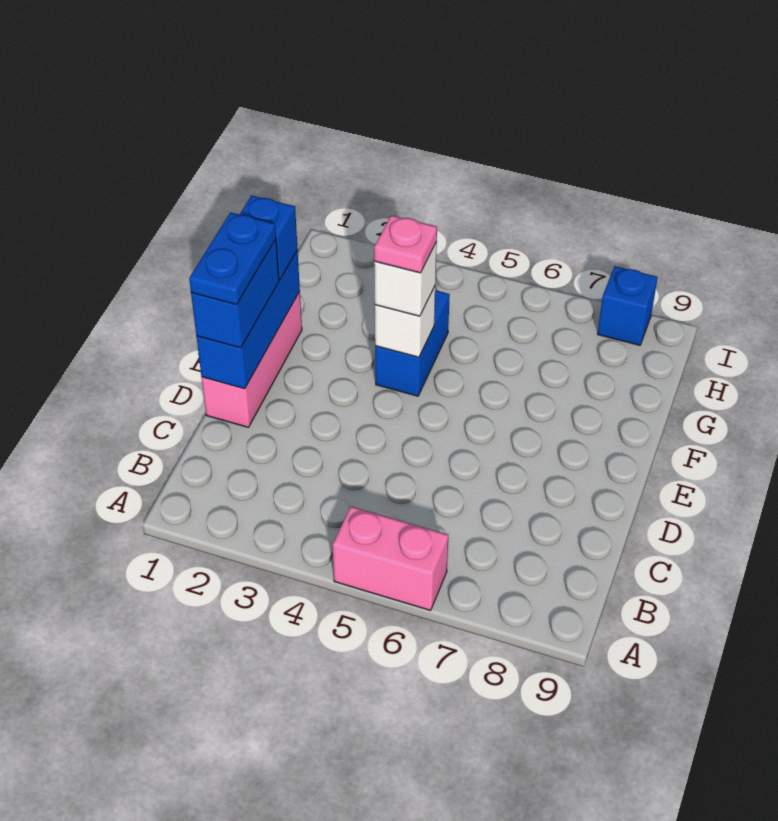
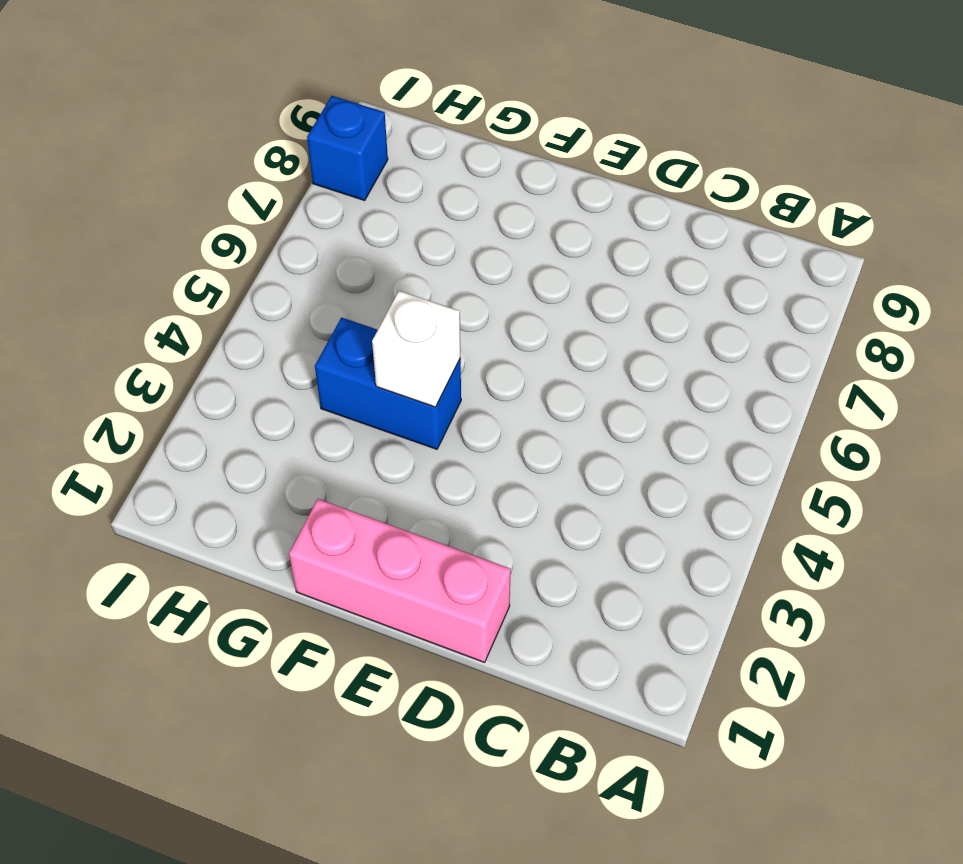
none -> pink brick A5:A6 level 1
none -> blue brick D1:F1 level 2

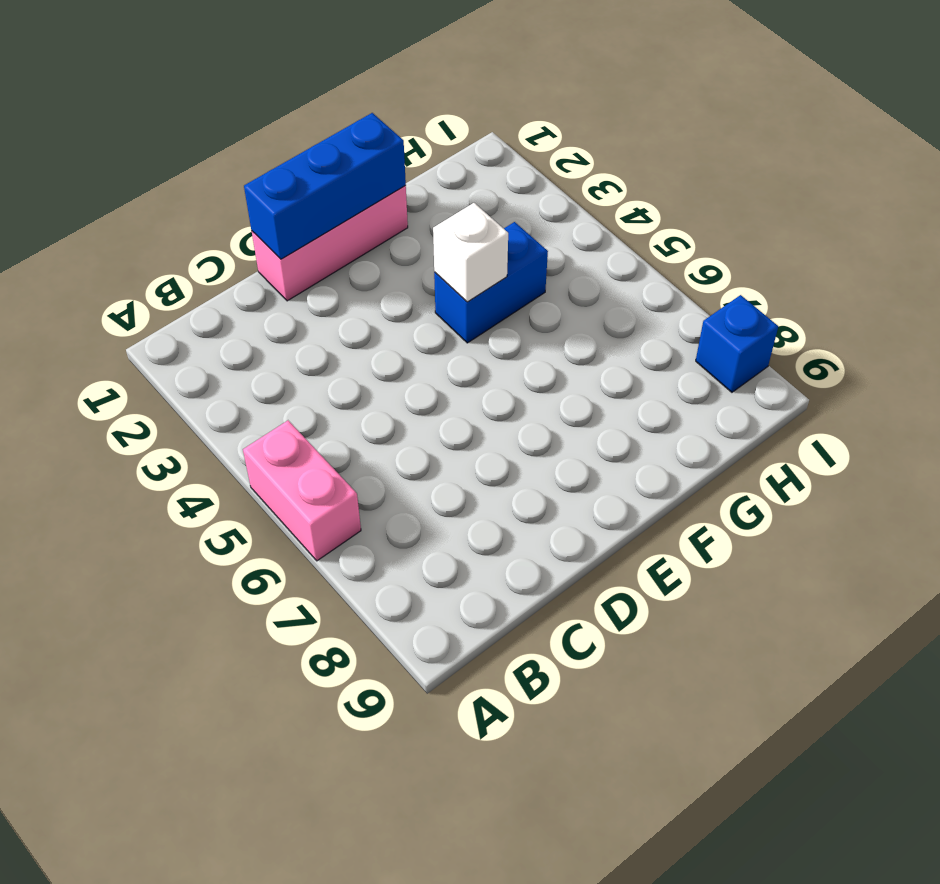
none -> blue brick D1:E1 level 3
none -> blue brick F1 level 3

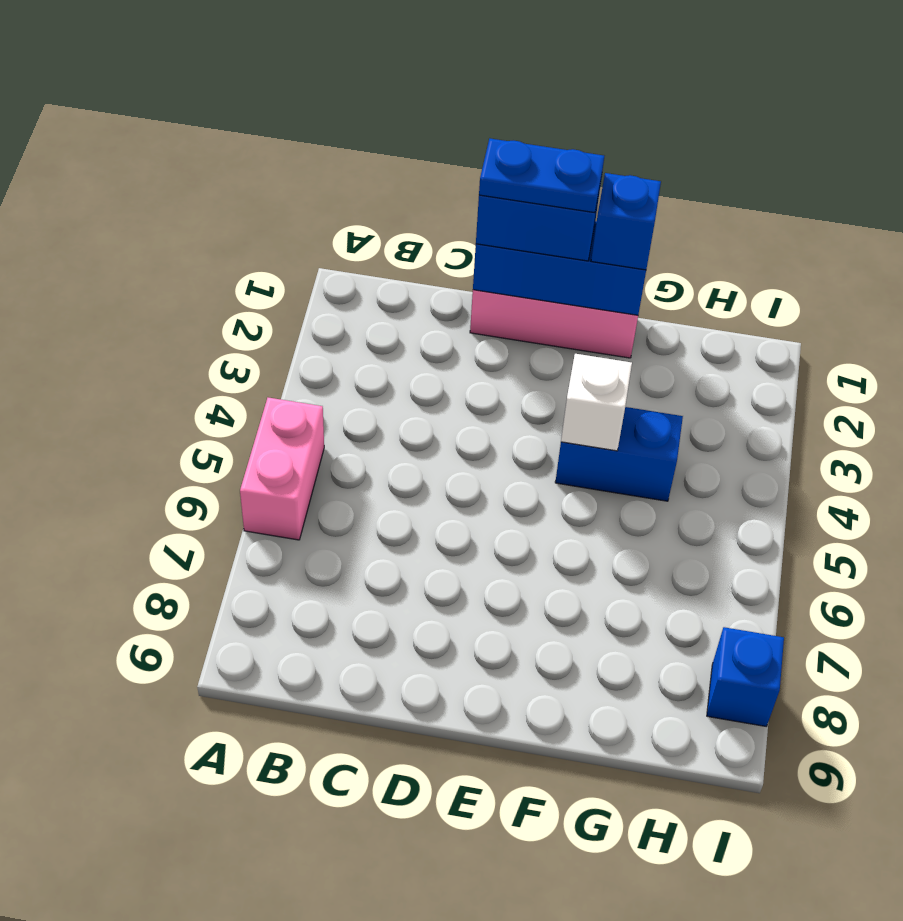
none -> white brick F4 level 3
none -> pink plate F4 level 4

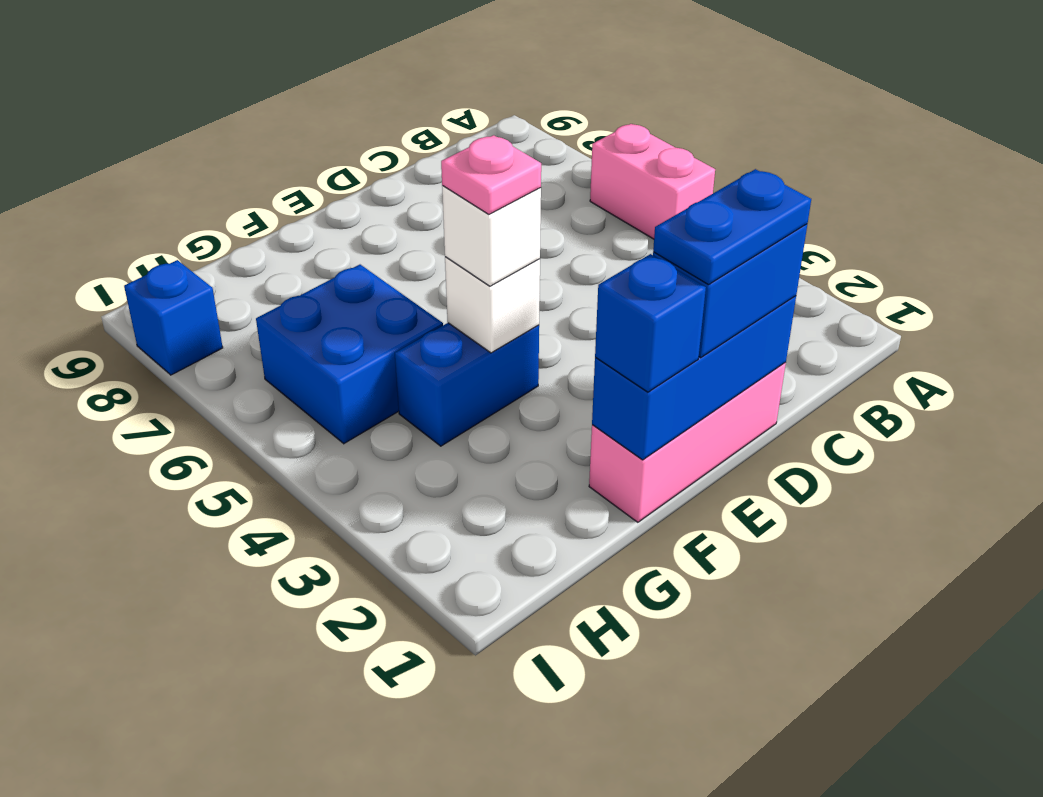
blue brick G5:H6 level 1 -> none

